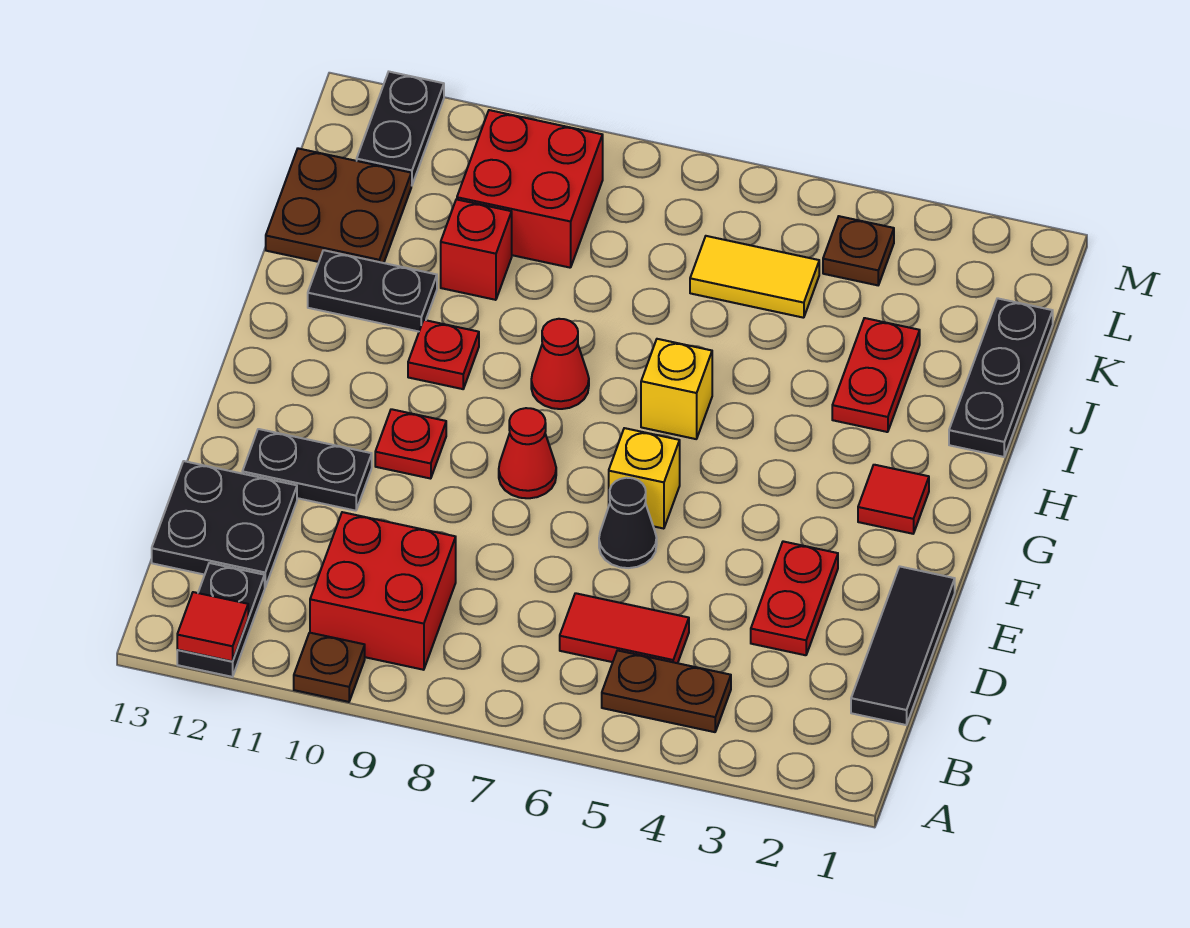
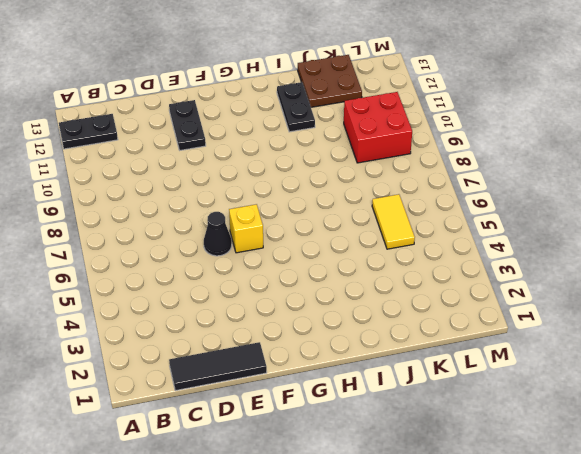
none -> brown plate A10 level 1
none -> brown plate B4:B5 level 1
none -> red brick B9:C10 level 1

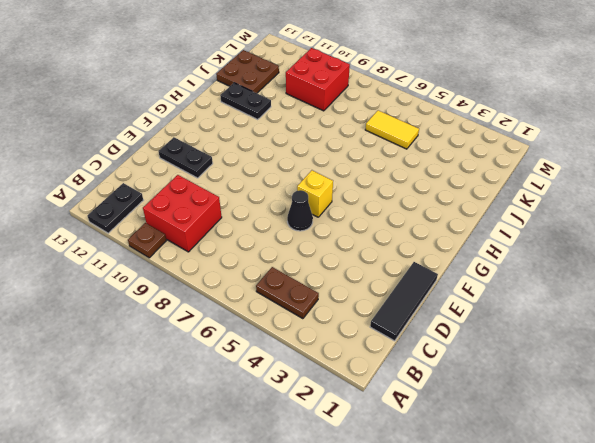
none -> red tile C5:C6 level 1
none -> black plate C12:D13 level 1
none -> red plate D3:E3 level 1

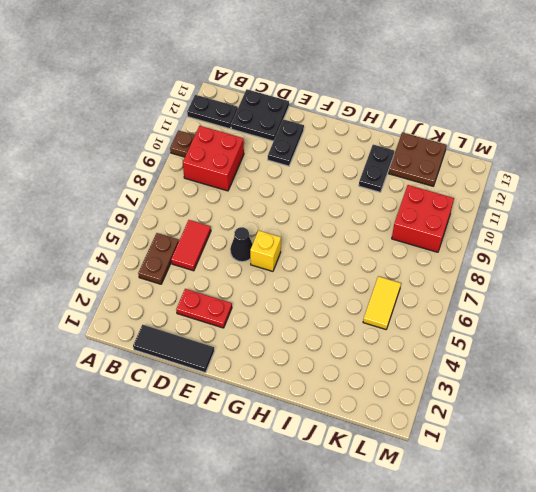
none -> red cone F8 level 1
none -> red plate F10 level 1
none -> red tile G2 level 1

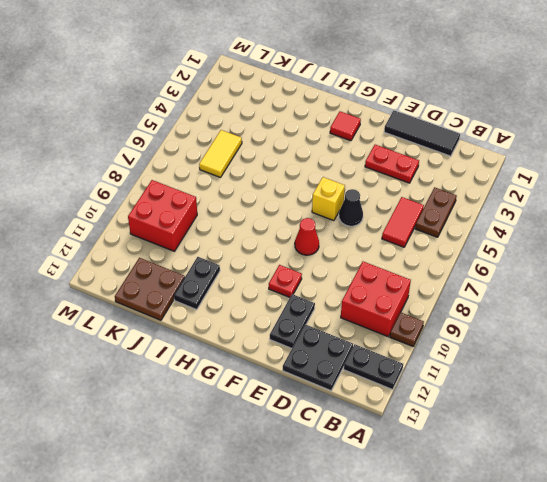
none -> yellow brick H6 level 1
none -> red cone H8 level 1
none -> red plate H10 level 1

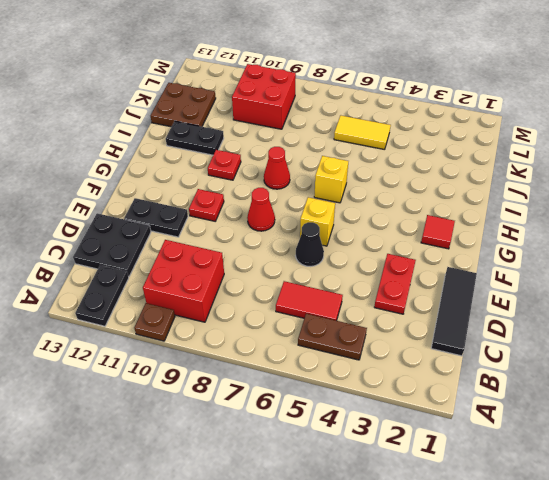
none -> black plate I1:K1 level 1
none -> red plate I3:J3 level 1
none -> red brick J10 level 1

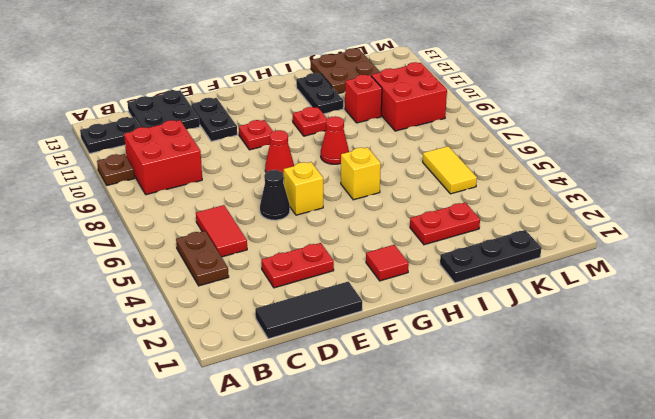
none -> brown plate L4 level 1
none -> black plate L12:M12 level 1
none -> red tile A12 level 2

